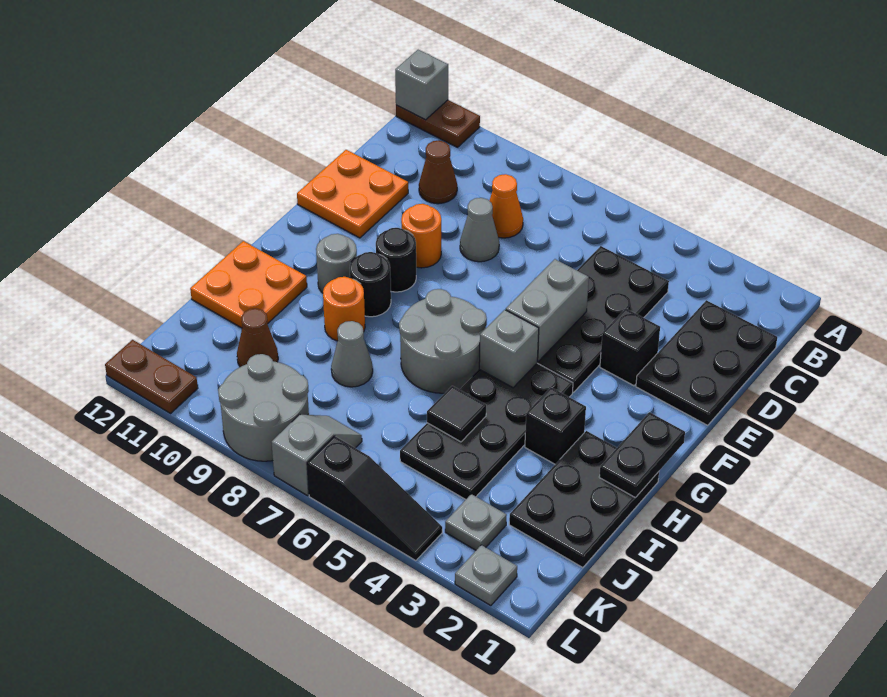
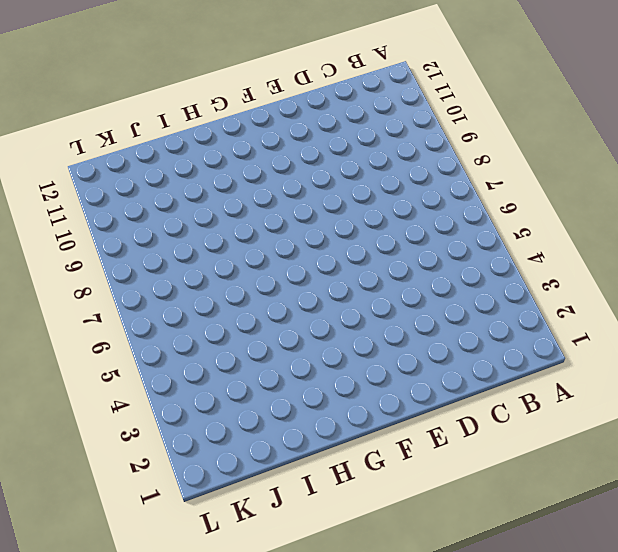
none -> brown plate A11:A12 level 1
none -> black plate C1:E2 level 1
none -> black plate C4:F5 level 1
none -> orange cone C8 level 1

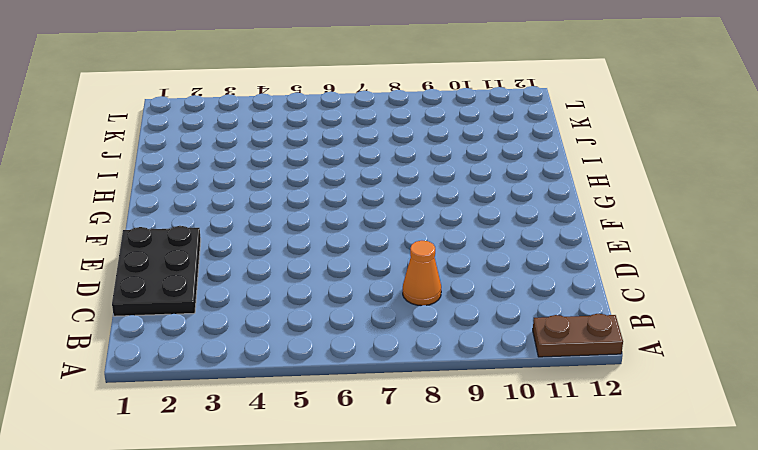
none -> black plate C4:F5 level 1
none -> brown cone C10 level 1
none -> grey cone D8 level 1
none -> orange plate D11:E12 level 1

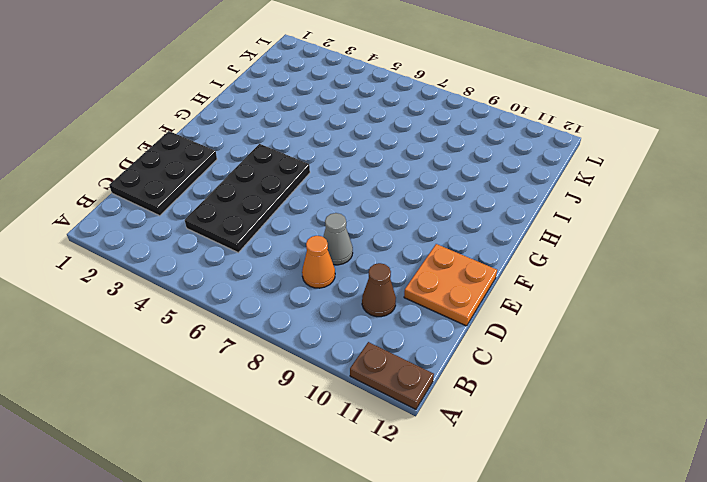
none -> black brick E3 level 1
none -> orange round brick E9 level 1
none -> black round brick F9 level 1
none -> black plate G4:J5 level 1

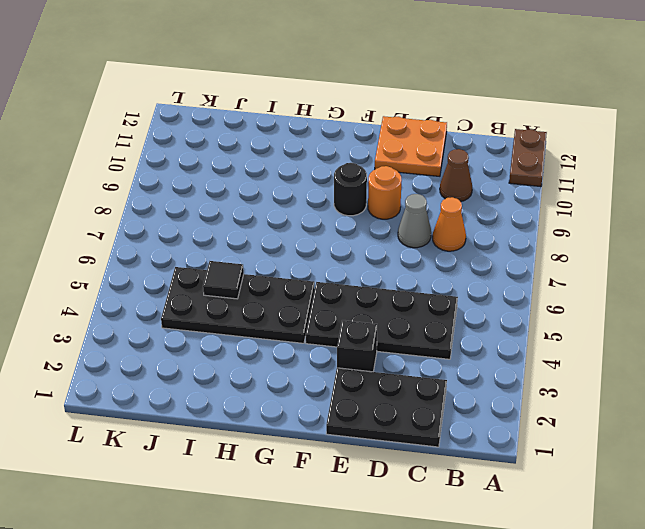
none -> grey round brick G6:H7 level 1
none -> black round brick G9 level 1
none -> grey round brick G10 level 1
none -> black plate H1:J2 level 1

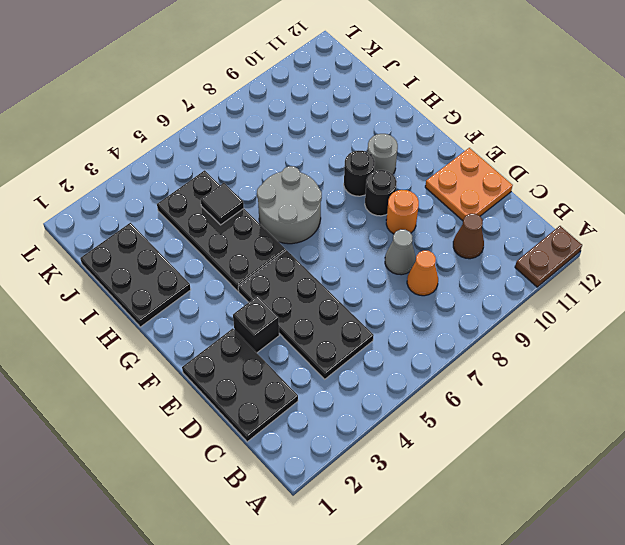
none -> black brick H3 level 1
none -> orange round brick H9 level 1
none -> orange plate H11:I12 level 1
none -> grey cone I8 level 1

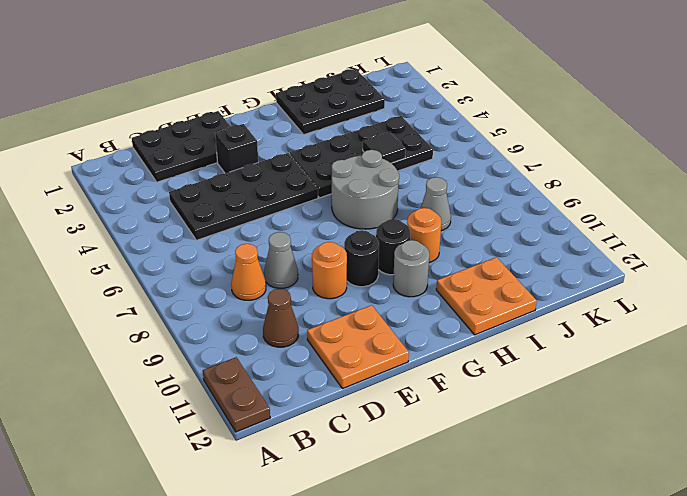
none -> black brick H3 level 1
none -> brown cone J10 level 1
none -> grey plate K3 level 1
none -> grey slope K7:L7 level 1 top L

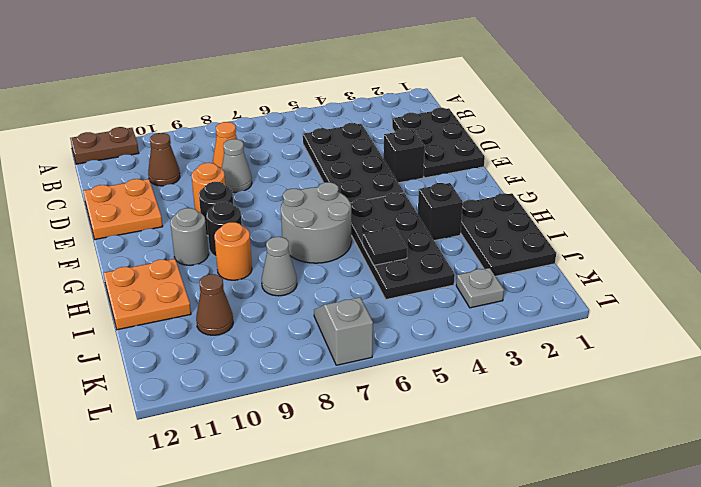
none -> grey round brick K8:L9 level 1
none -> grey plate L2 level 1
none -> black slope L4:L6 level 1 top 6
none -> brown plate L11:L12 level 1

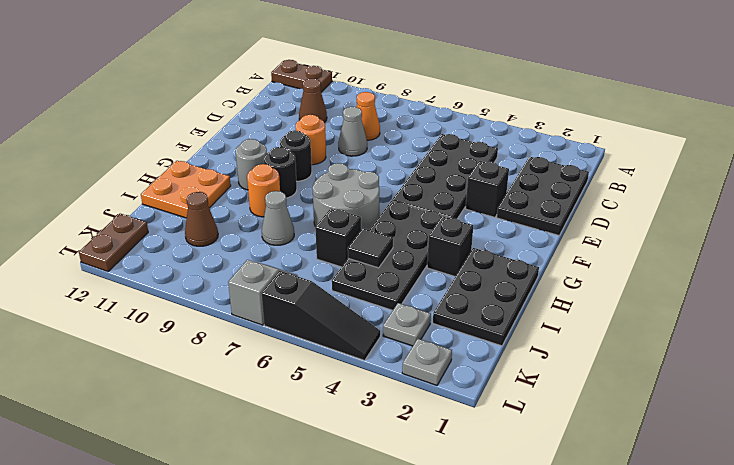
black brick I6 level 1 -> none
brown plate K12:L12 level 1 -> brown plate L11:L12 level 1
none -> orange plate D11:E12 level 1
none -> grey round brick K8:L9 level 1
none -> grey brick A12 level 2
none -> grey brick E5:F5 level 2

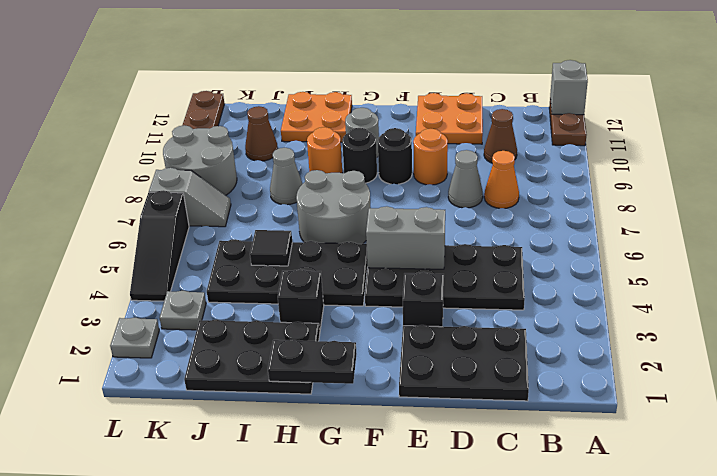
none -> grey brick G5 level 2

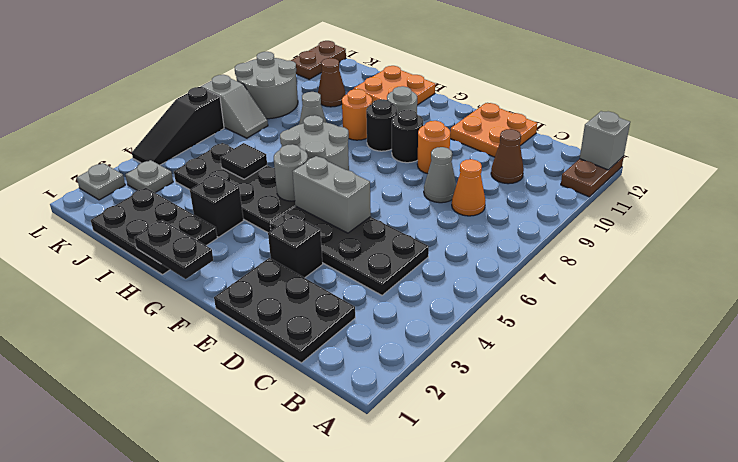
grey round brick G5 level 2 -> grey brick G5 level 2

